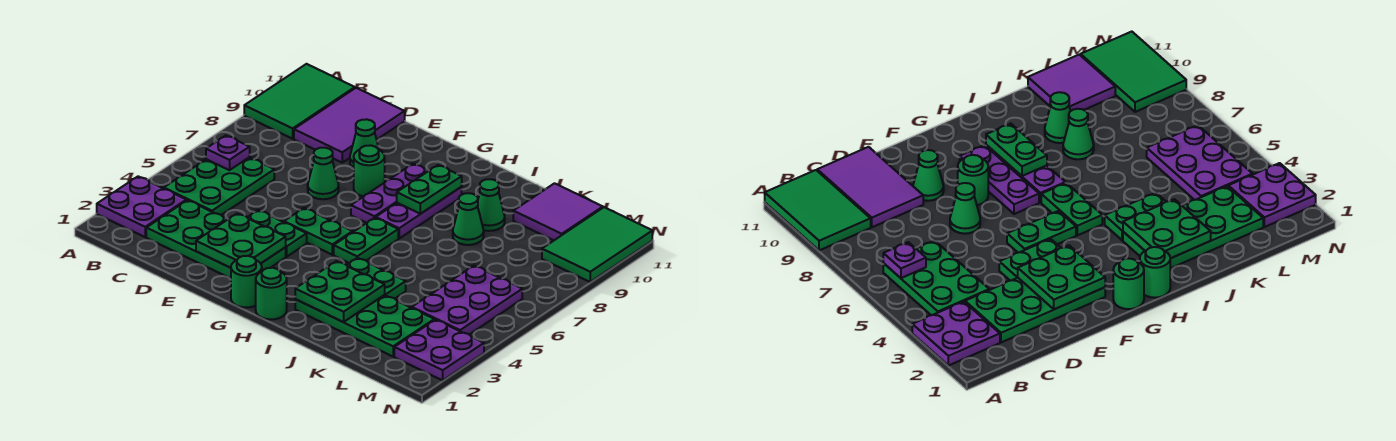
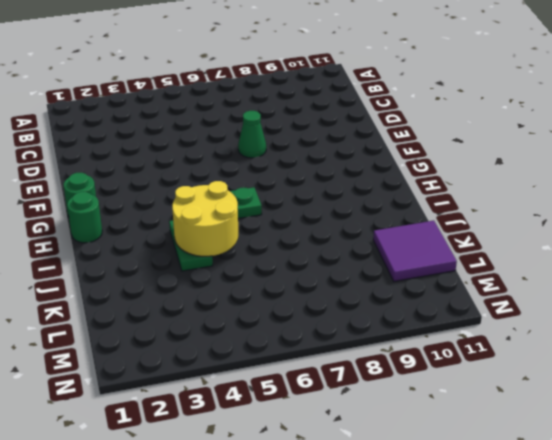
yellow round brick I4:J5 level 2 -> none
none -> purple plate A2:B3 level 1
none -> green tile A9:B11 level 1
none -> green plate B4:C6 level 1

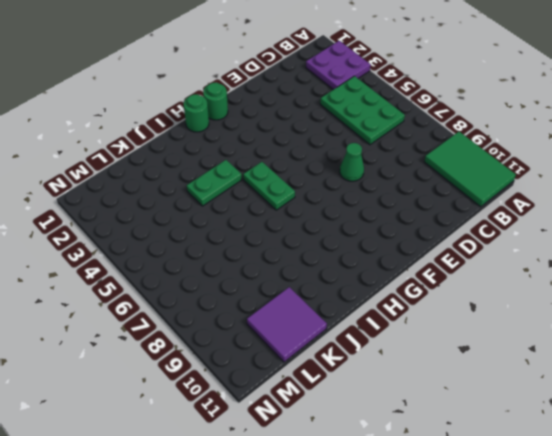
none -> green plate C2:F3 level 1
none -> purple tile C9:D11 level 1
none -> green plate E4:F4 level 1

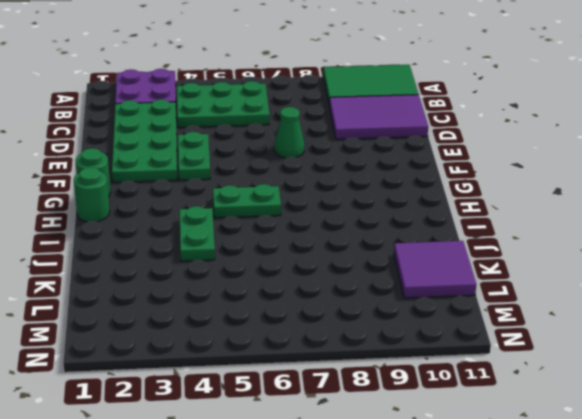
none -> green cone E9 level 1
none -> green plate F5:G5 level 1
none -> green round brick F8 level 1

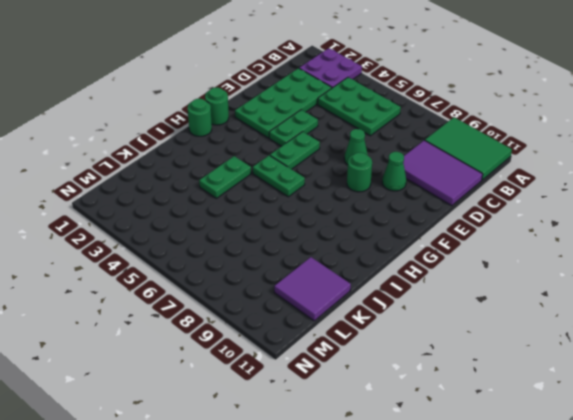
none -> purple plate G7:G9 level 1
none -> purple plate H7:H9 level 1
none -> green plate I2:L3 level 1

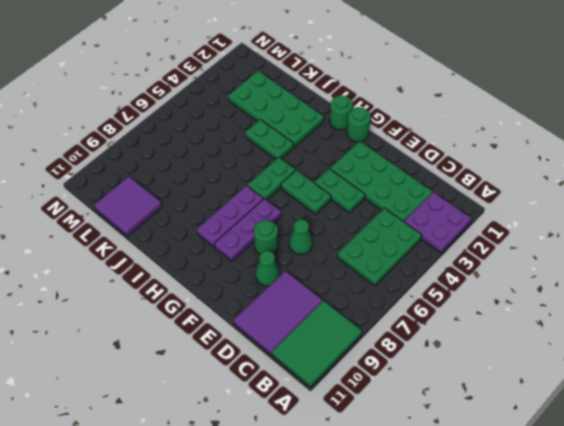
none -> green cone J8 level 1
none -> green cone J9 level 1
none -> purple plate L4:M6 level 1

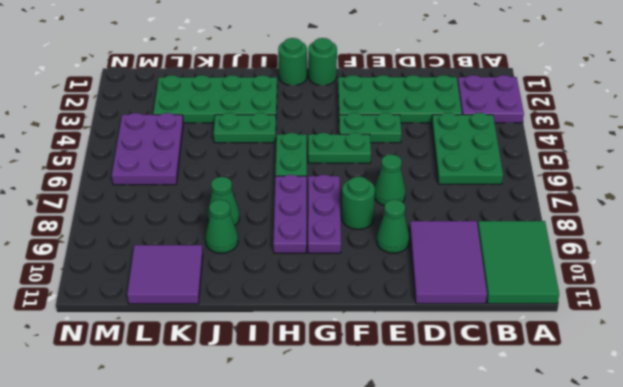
none -> purple plate M2:N3 level 1
none -> green tile M9:N11 level 1
none -> purple plate B6 level 2

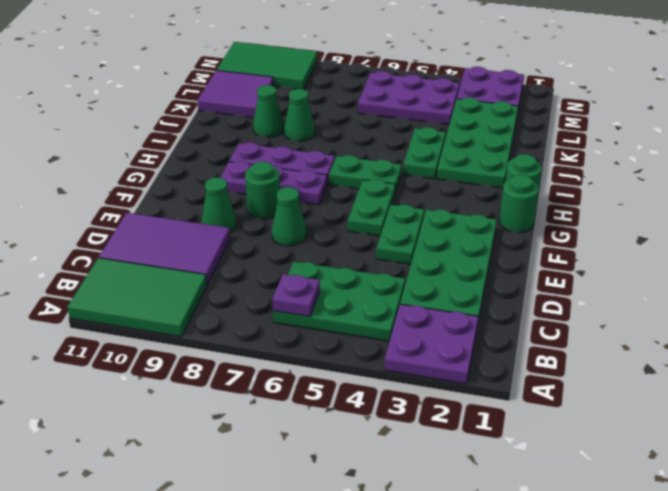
none -> green plate E2:F3 level 2
none -> green plate H8:H9 level 2
none -> green plate I2:J3 level 2

